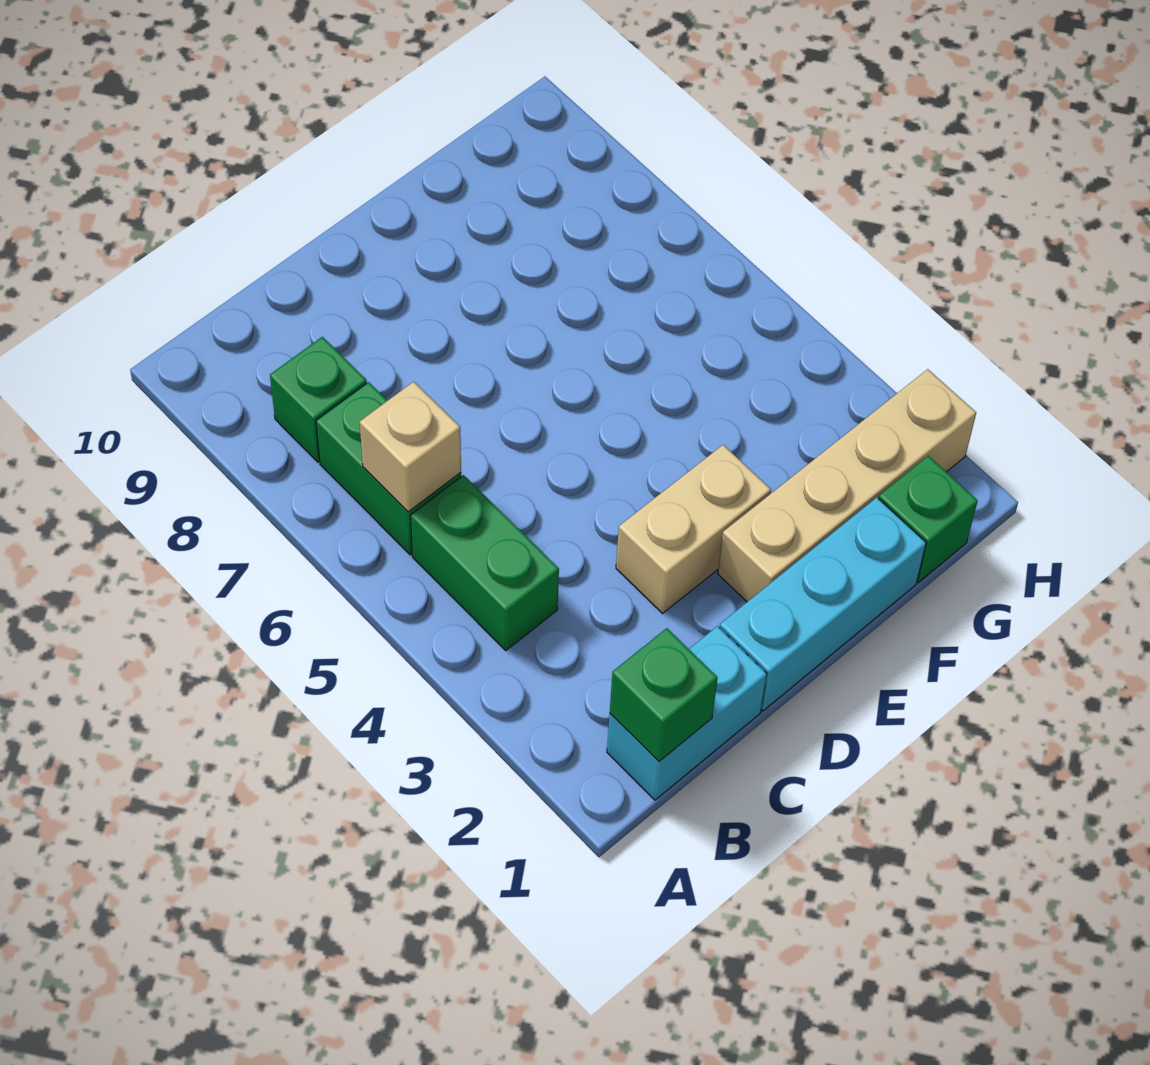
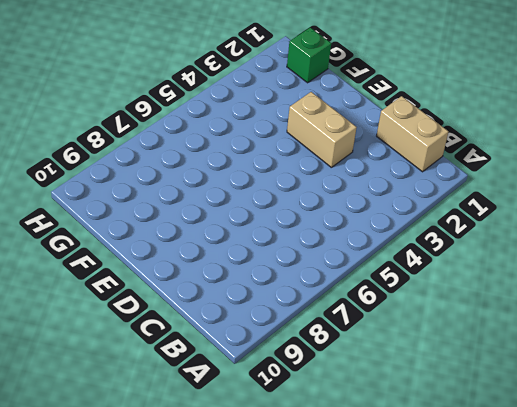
tan brick B1:C1 level 1 -> cyan brick B1:C1 level 1
none -> green brick B4:B5 level 1
none -> green brick B6:B7 level 1

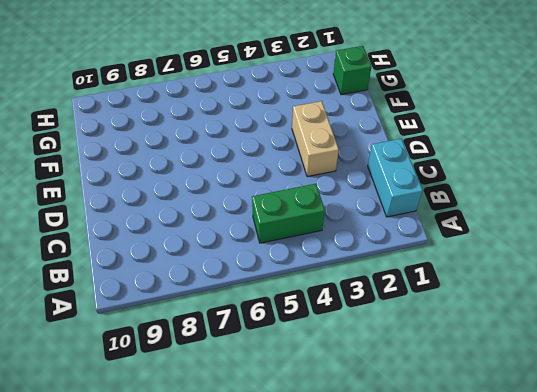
none -> green brick B6:B7 level 1
none -> green brick B8 level 1

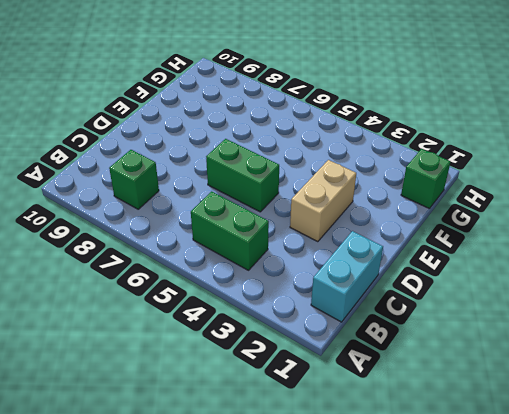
green brick D5:D6 level 1 -> green brick B6:B7 level 1
none -> cyan brick D1:F1 level 1
none -> tan brick E2:H2 level 1

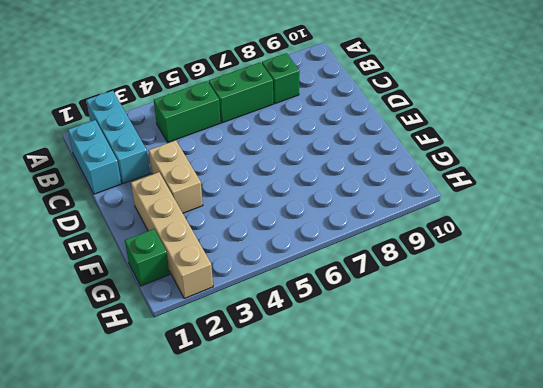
cyan brick A2:C2 level 1 -> cyan brick D1:F1 level 1
none -> green brick B1 level 2
none -> tan brick B6 level 2

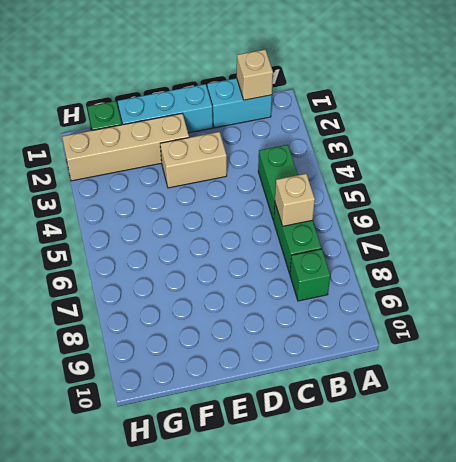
tan brick B1 level 2 -> green brick B1 level 2

